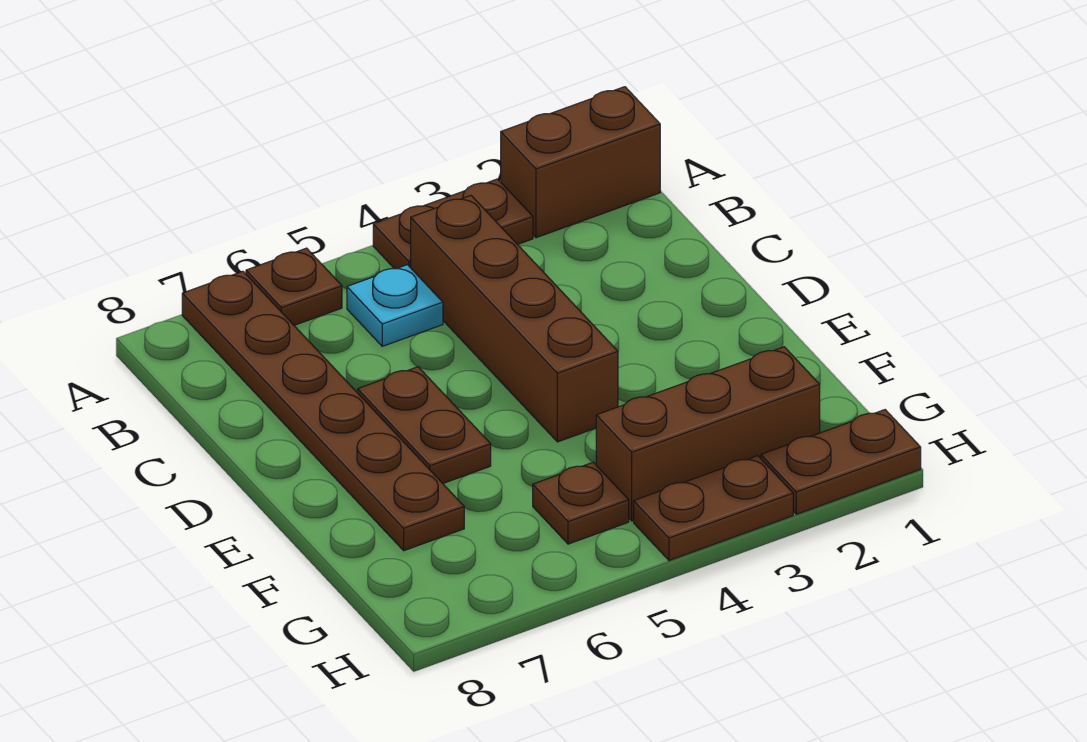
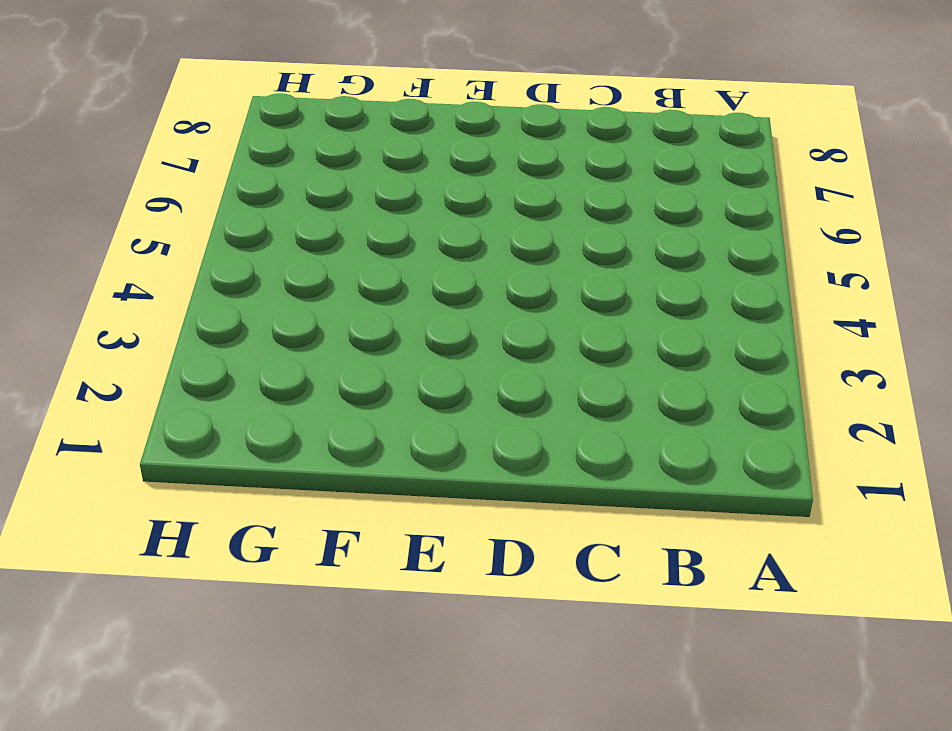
none -> brown brick A1:A2 level 1
none -> brown plate A3:A4 level 1

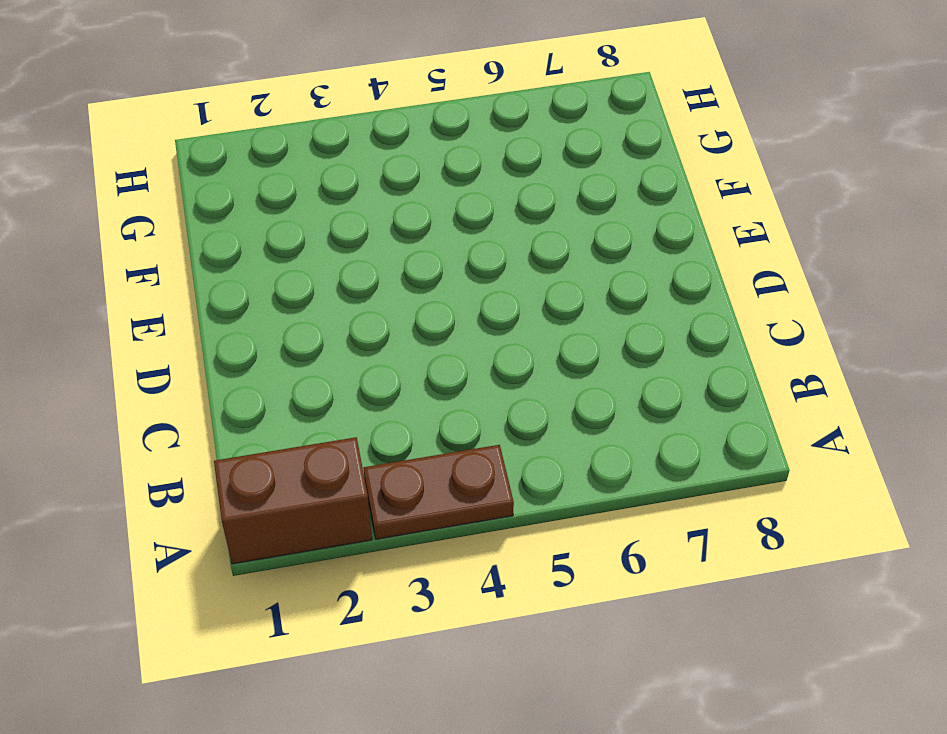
none -> brown plate A6 level 1
none -> brown plate A7:F7 level 1

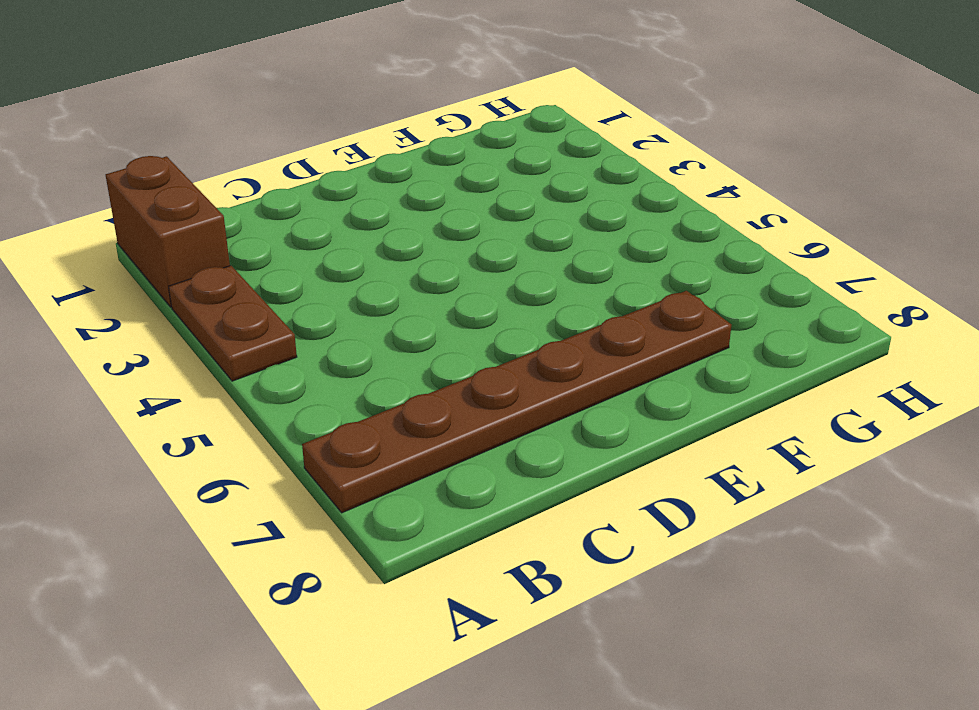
none -> brown plate A6 level 1
none -> brown brick B4:E4 level 1

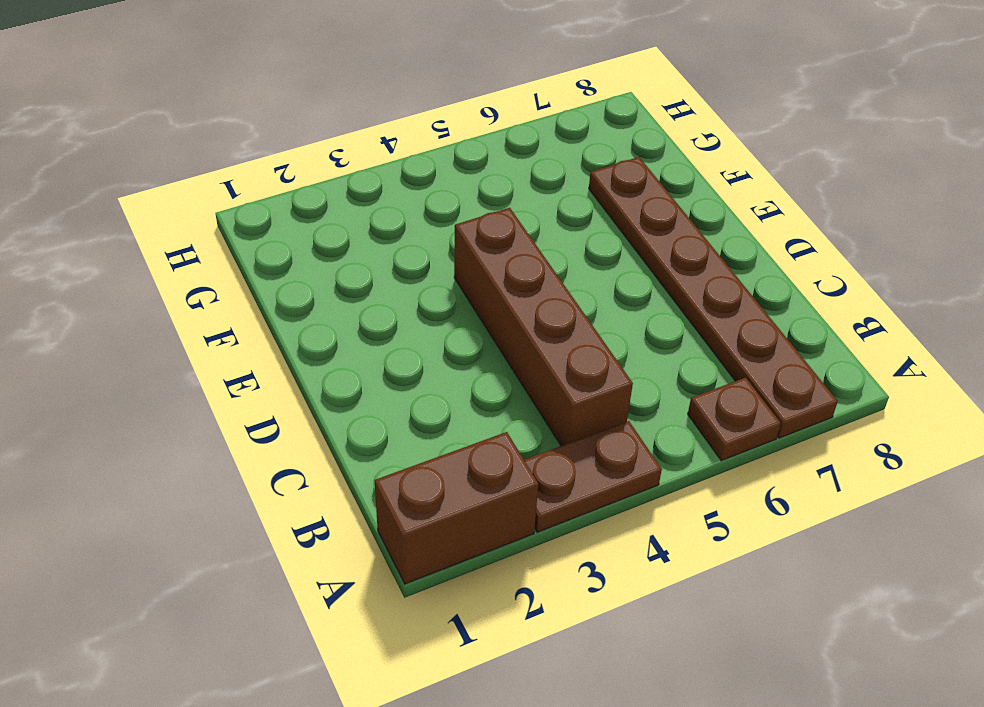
none -> cyan plate B5 level 1
none -> brown plate D6:E6 level 1

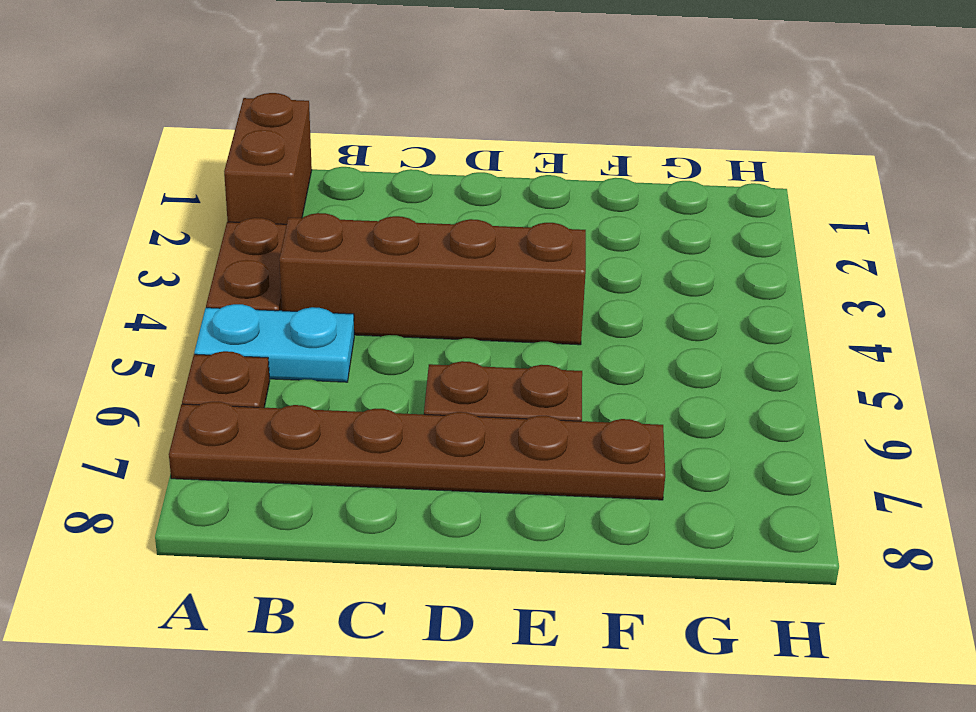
cyan plate A5:B5 level 1 -> cyan plate B5 level 1
none -> brown brick G2:G4 level 1
none -> brown plate G5 level 1

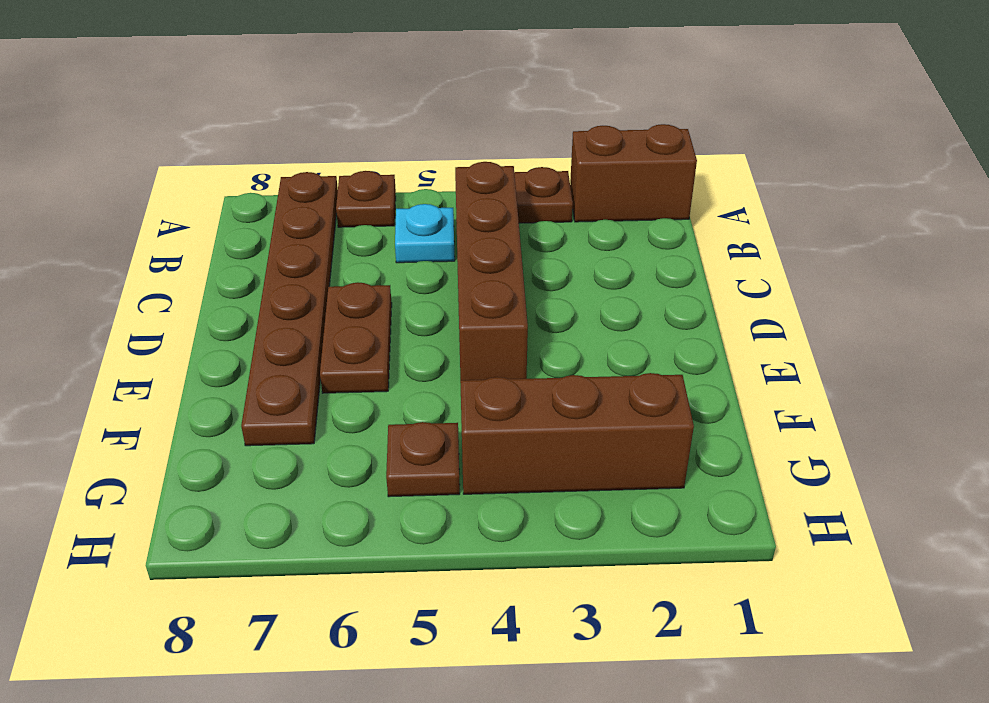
none -> brown plate H1:H2 level 1
none -> brown plate H3:H4 level 1

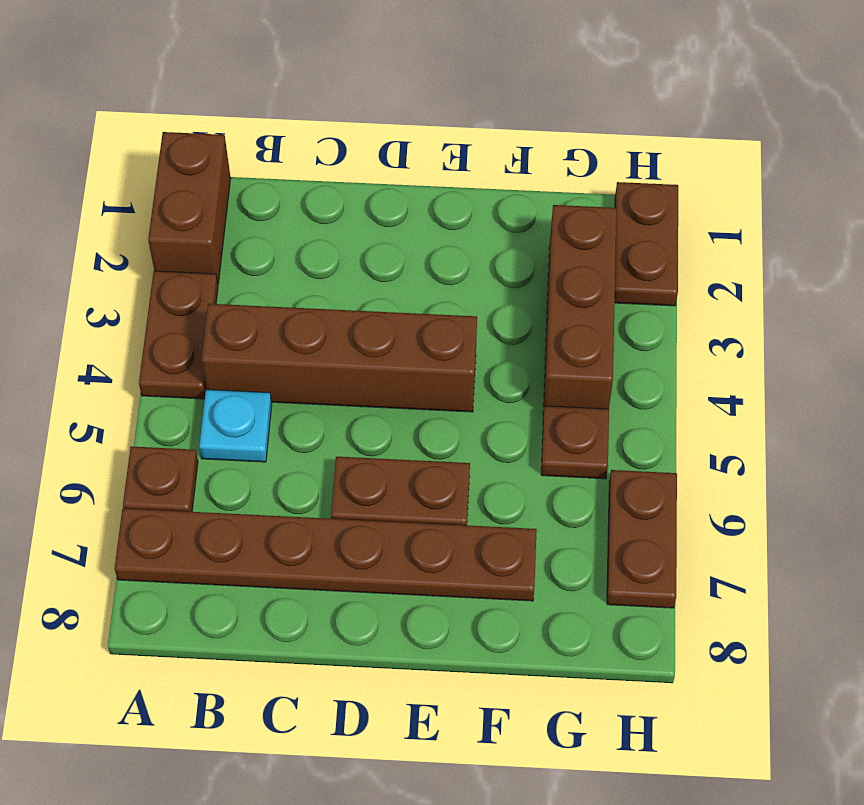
brown plate H6:H7 level 1 -> brown plate H3:H4 level 1

